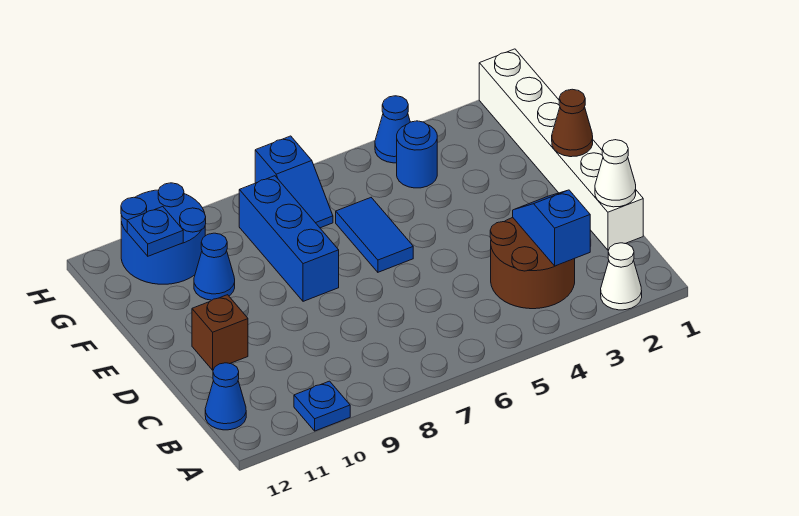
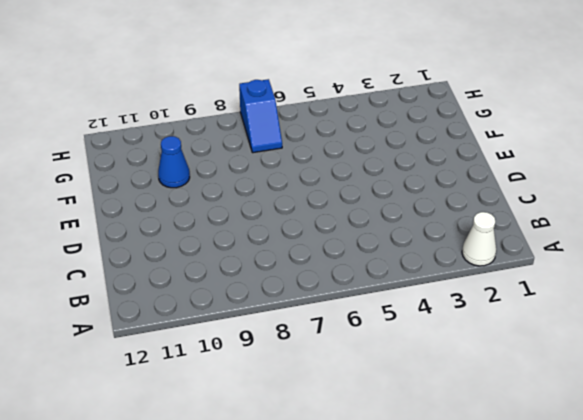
none -> blue plate A10 level 1
none -> brown round brick B3:C4 level 1
none -> blue cone B12 level 1

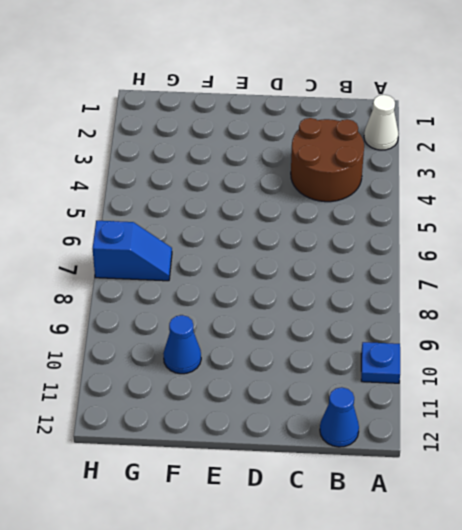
none -> white brick C1:H1 level 1
none -> brown brick D11 level 1
none -> blue tile E6:F6 level 1

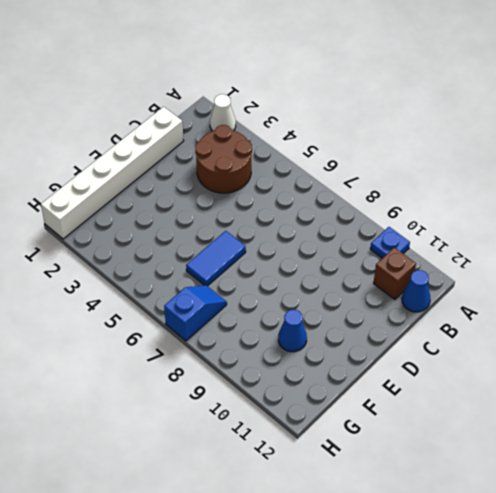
brown brick B11 level 1 -> brown brick D11 level 1
none -> blue brick E8:G8 level 1
none -> blue round brick G4 level 1
none -> blue round brick G10:H11 level 1

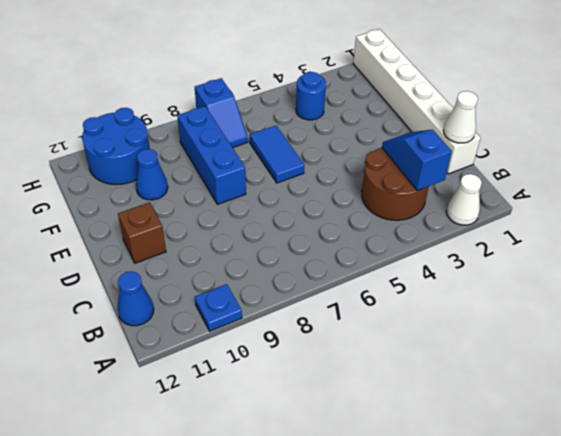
none -> blue cone H4 level 1
none -> brown cone E1 level 2
none -> blue plate G11 level 2

